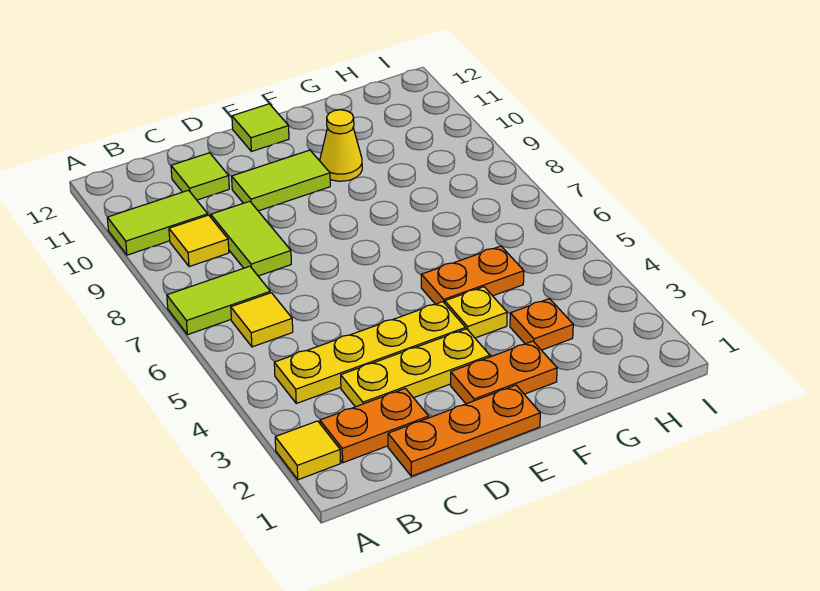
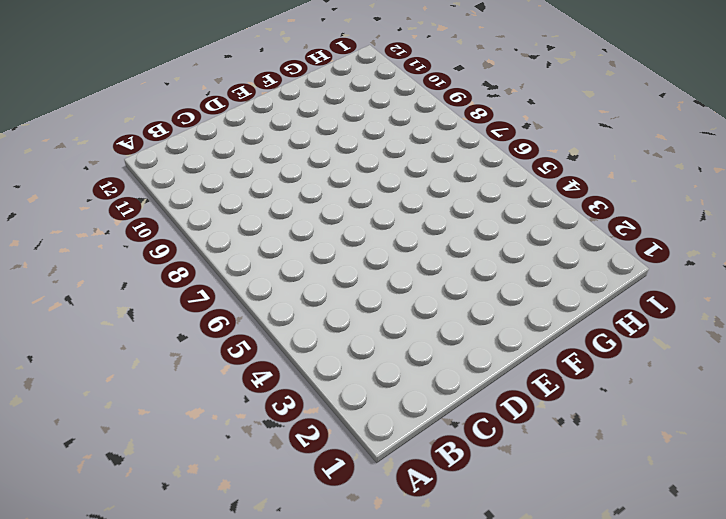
none -> yellow tile A2 level 1
none -> lime tile A7:B7 level 1
none -> lime tile A10:B10 level 1

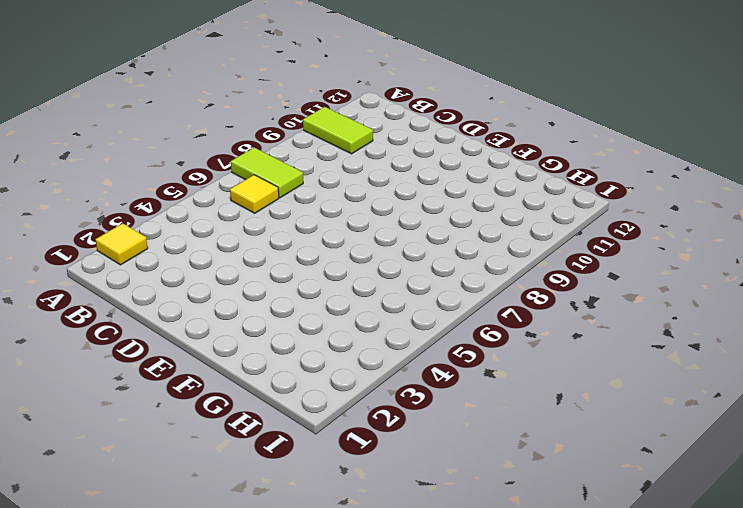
none -> orange plate B2:C2 level 1
none -> yellow plate B4:E4 level 1
none -> yellow tile B9 level 1

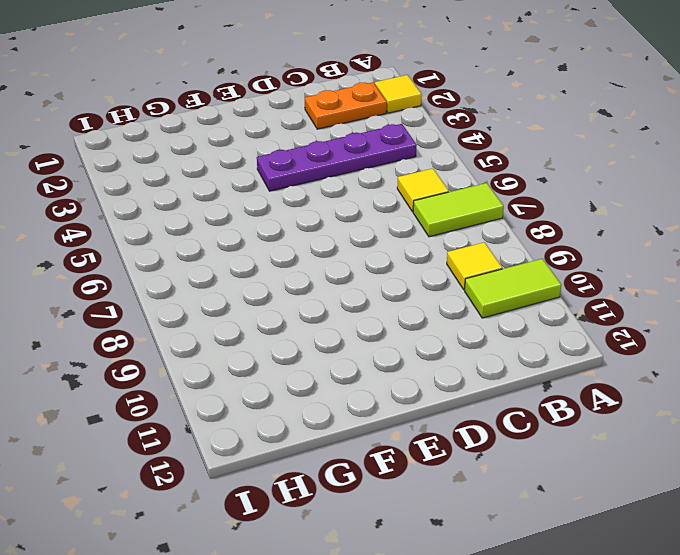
purple plate B4:E4 level 1 -> yellow plate B4:E4 level 1
none -> orange plate C1:E1 level 1
none -> yellow plate C3:E3 level 1
none -> lime tile C8:C9 level 1

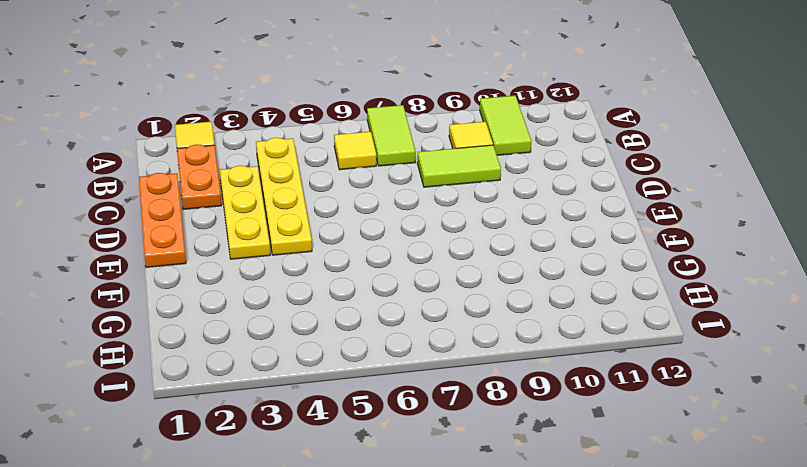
none -> lime tile C11 level 1
none -> lime tile D10:E10 level 1
none -> orange plate E2:F2 level 1

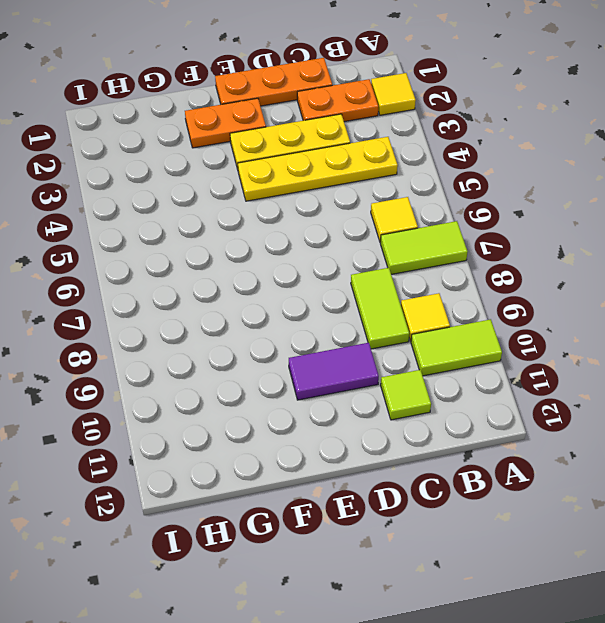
purple tile D10:E10 level 1 -> lime tile D10:E10 level 1
none -> lime tile E12 level 1
none -> yellow plate F4 level 1
none -> orange plate F5:G5 level 1

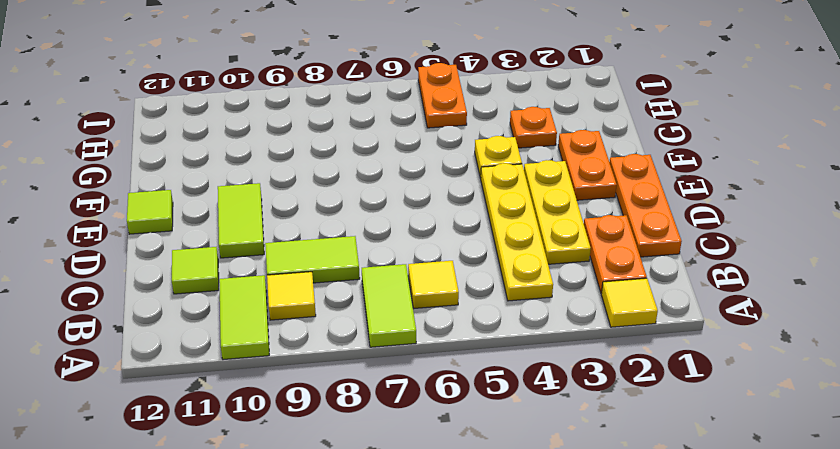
orange plate H5:I5 level 1 -> orange plate F5:G5 level 1
none -> yellow cone F10 level 1

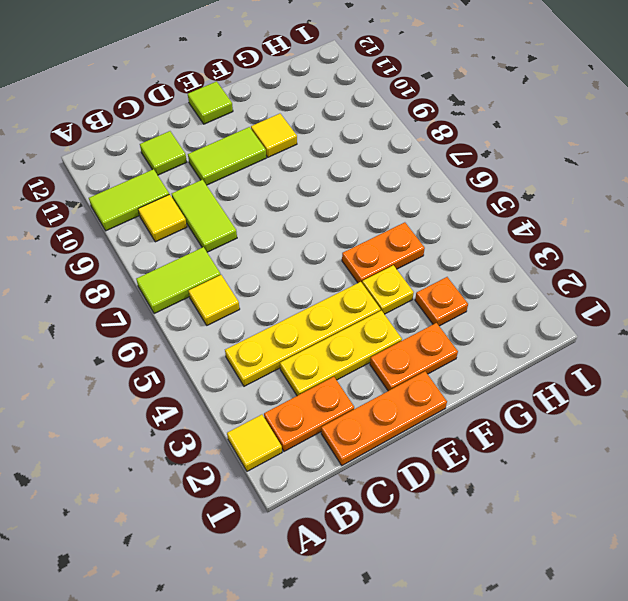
yellow tile F10 level 1 -> yellow cone F10 level 1

